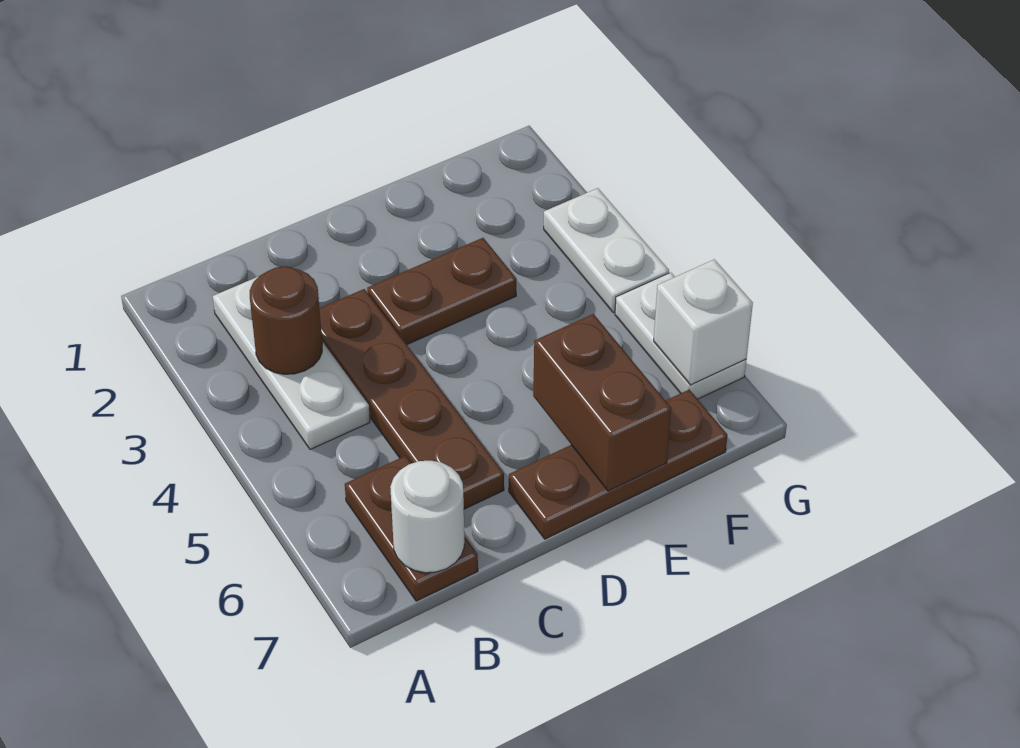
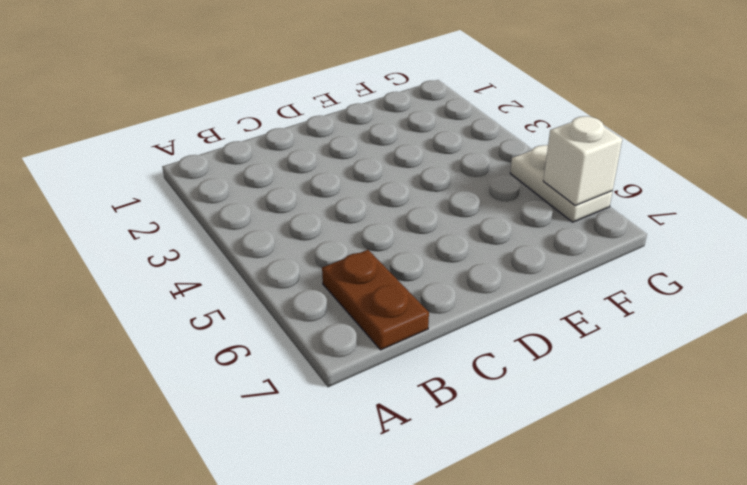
none -> white plate B2:B4 level 1
none -> brown plate C3:C6 level 1

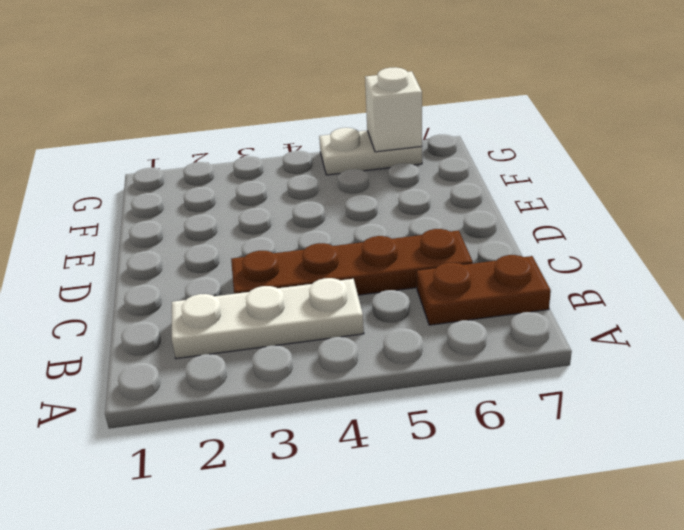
none -> brown plate D3:E3 level 1
none -> brown plate D7:F7 level 1

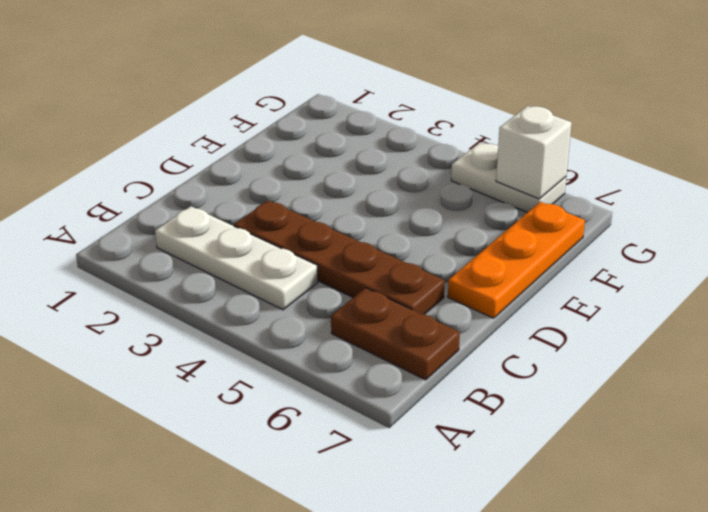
orange plate D7:F7 level 1 -> brown plate D7:F7 level 1
none -> brown plate D3:E3 level 1
none -> white plate G3:G4 level 1

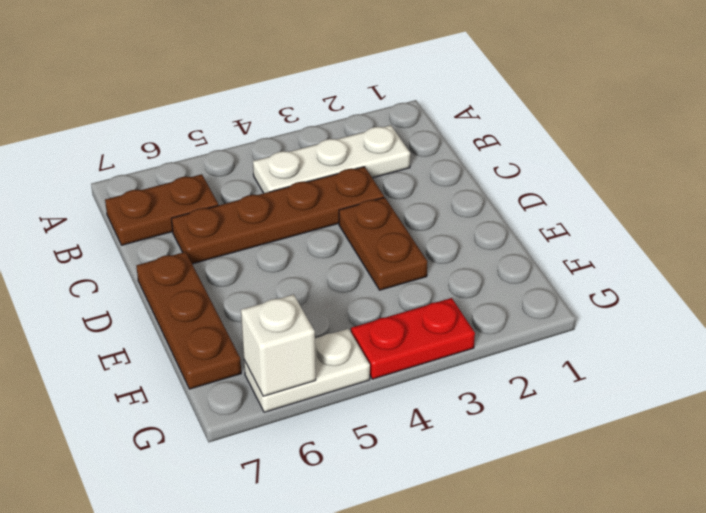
red plate G3:G4 level 1 -> white plate G3:G4 level 1
none -> brown round brick B3 level 2
none -> white round brick B7 level 2

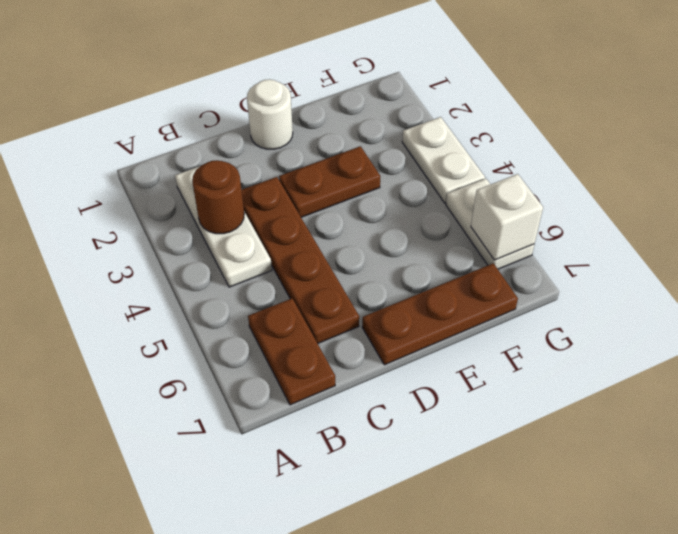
white round brick D1 level 1 -> white round brick B7 level 2
none -> brown brick E6:E7 level 2

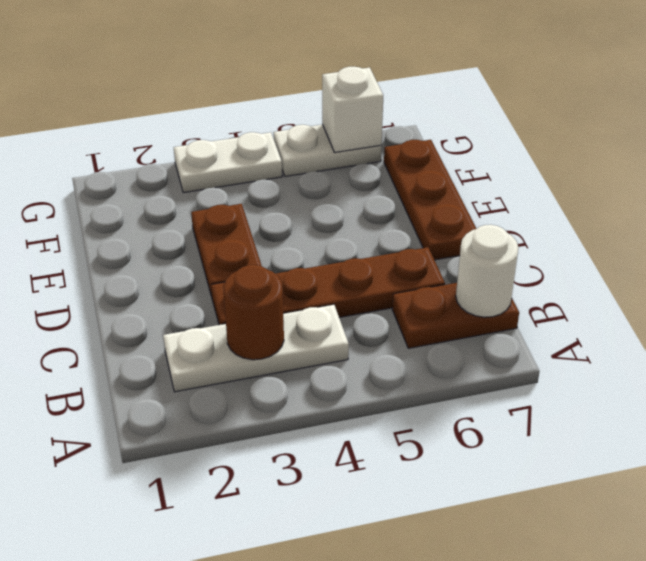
none -> brown brick E6:E7 level 2

